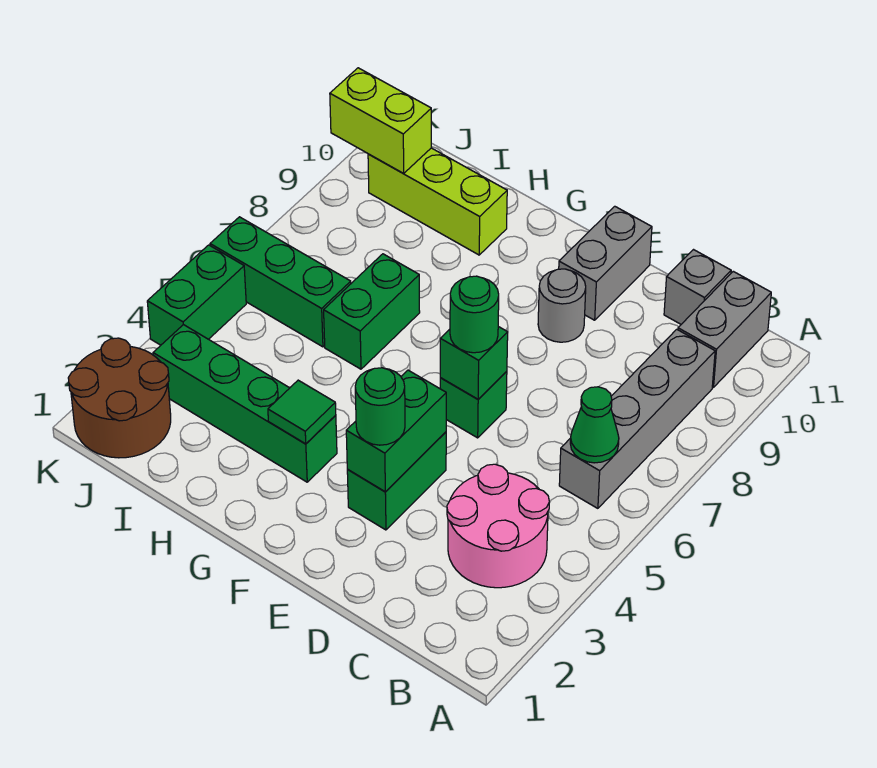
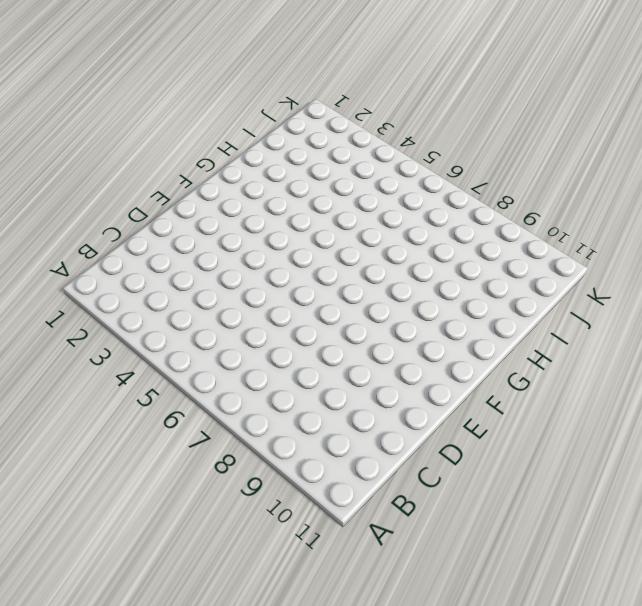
none -> pink round brick B3:C4 level 1
none -> grey brick B6:B9 level 1
none -> grey brick B10:B11 level 1

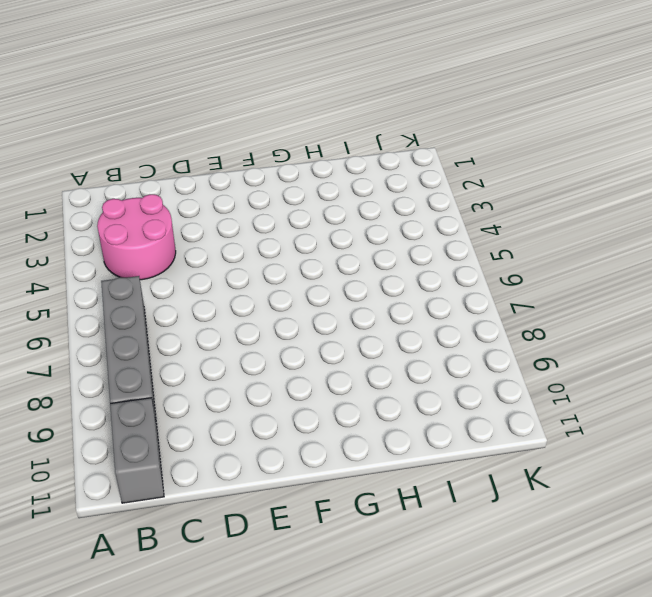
none -> grey brick C11 level 1
none -> green brick E3:E4 level 1
none -> green brick E6 level 1

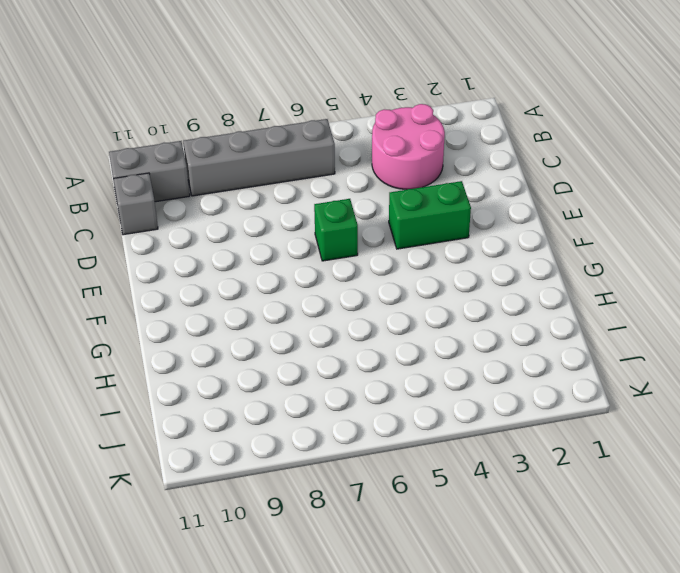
none -> grey round brick E9 level 1
none -> grey brick E10:E11 level 1
none -> green brick G3:J3 level 1

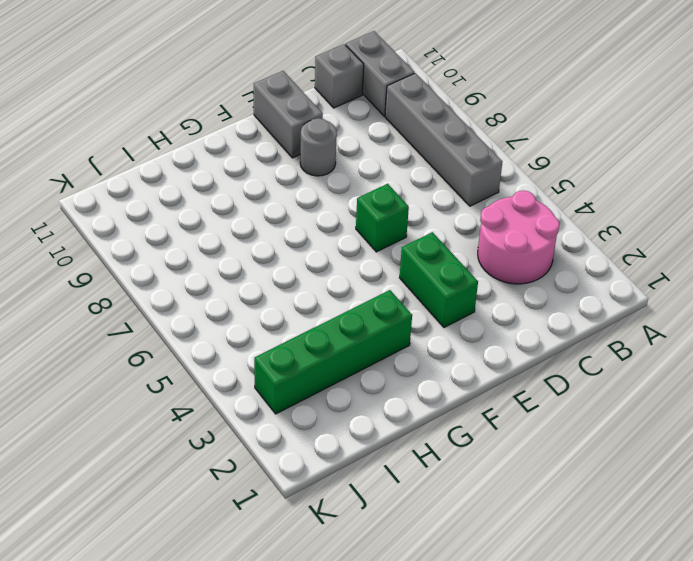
none -> green brick H6:H7 level 1
none -> lime brick H10:J10 level 1
none -> green brick I6:K6 level 1

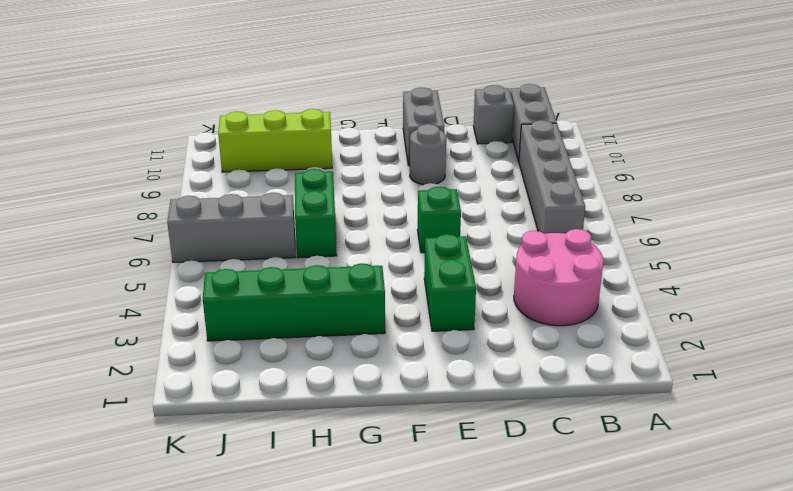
grey brick I6:K6 level 1 -> green brick I6:K6 level 1
none -> brown round brick J1:K2 level 1
none -> green brick K4:K5 level 1
none -> green cone B6 level 2

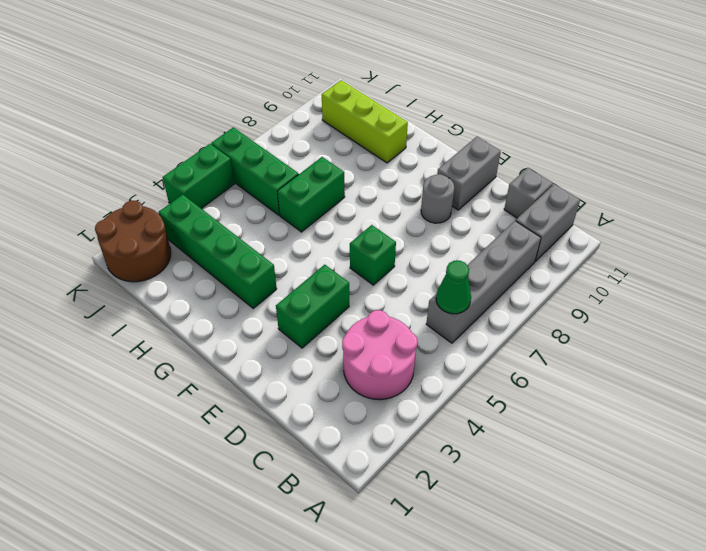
none -> green brick E3:E4 level 2
none -> green brick E6 level 2
none -> green tile G3 level 2

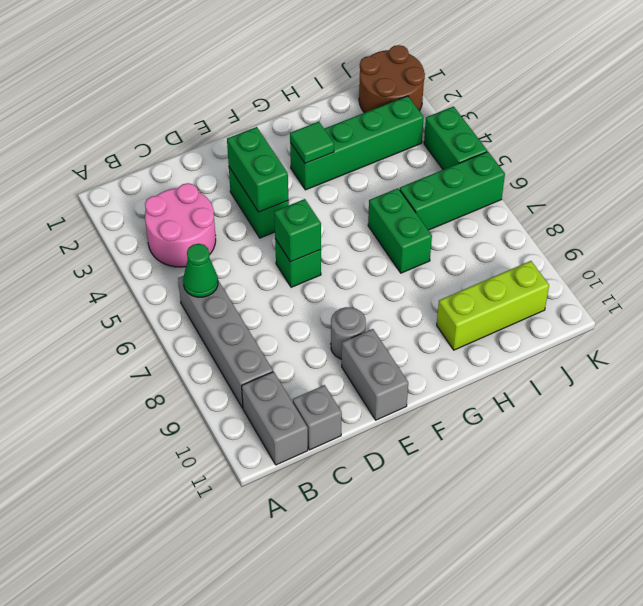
none -> lime brick J10:K10 level 2
none -> green round brick E3 level 3
none -> green round brick E6 level 3

